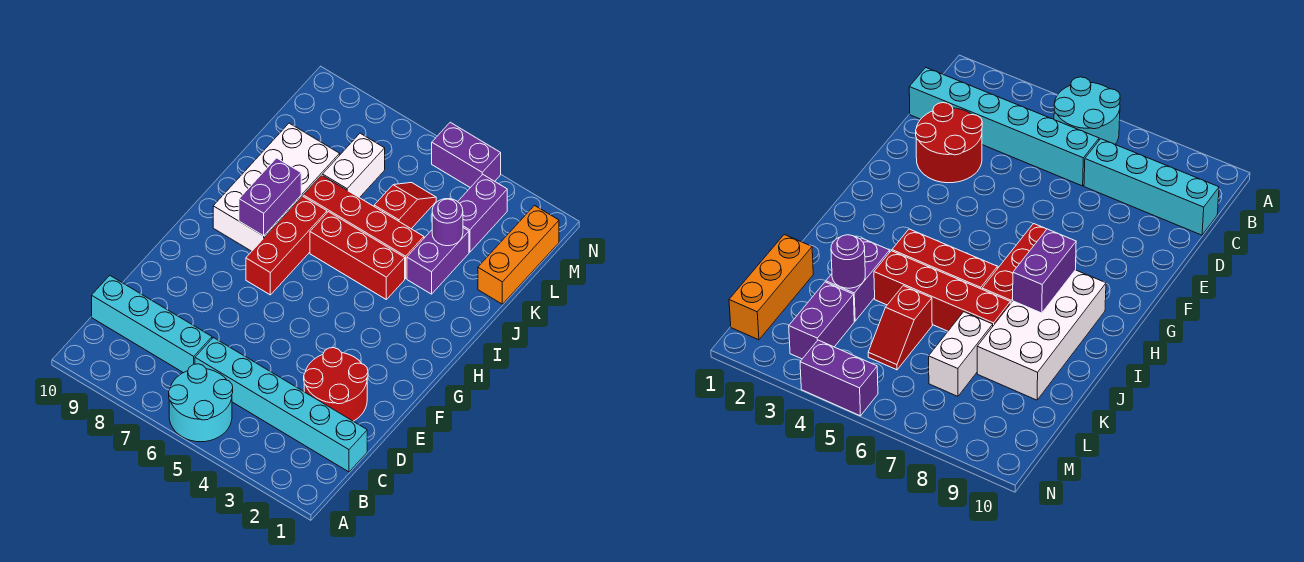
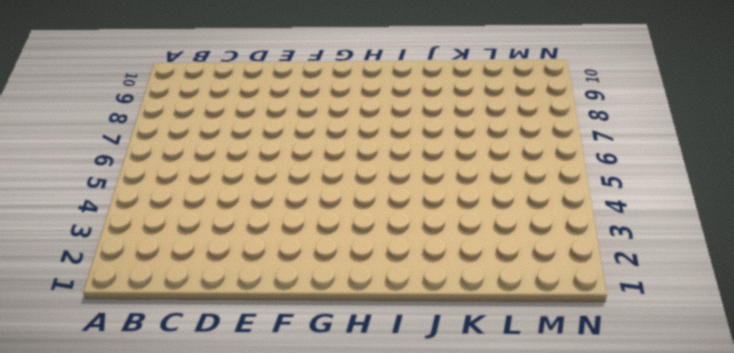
none -> cyan round brick A5:B6 level 1
none -> cyan brick C1:C6 level 1
none -> cyan brick C7:C10 level 1

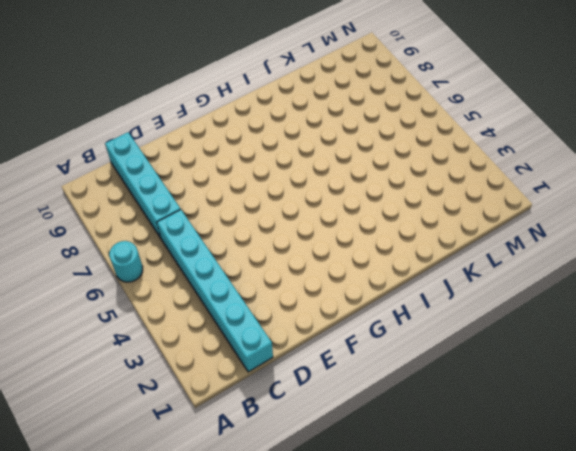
cyan round brick A6 level 1 -> cyan round brick A5:B6 level 1
none -> red round brick D2:E3 level 1
none -> red brick G7:I7 level 1
none -> white brick H8:K9 level 1

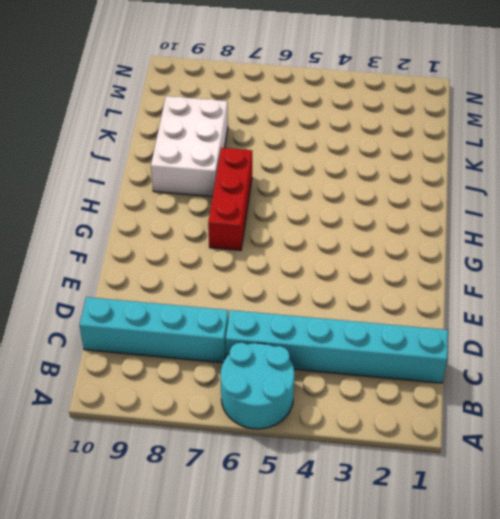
white brick I8:K9 level 1 -> white brick H8:K9 level 1
none -> red round brick D2:E3 level 1
none -> red brick I4:I6 level 1
none -> purple brick J3:K3 level 1

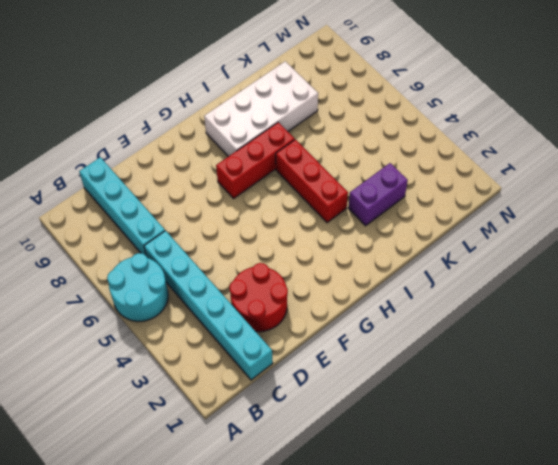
none -> red brick J4:J7 level 1
none -> orange brick K1:M1 level 1
none -> red slope K5:L5 level 1 top K

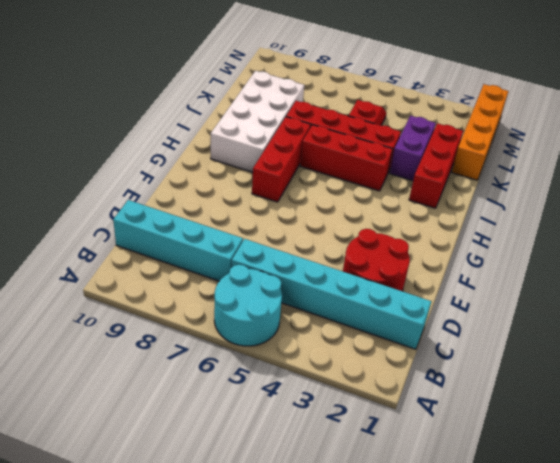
red brick I2:K2 level 1 -> none
orange brick K1:N1 level 1 -> orange brick K1:M1 level 1
none -> white brick K7:L7 level 1
none -> purple brick L3:M3 level 1
none -> purple brick N4:N5 level 1

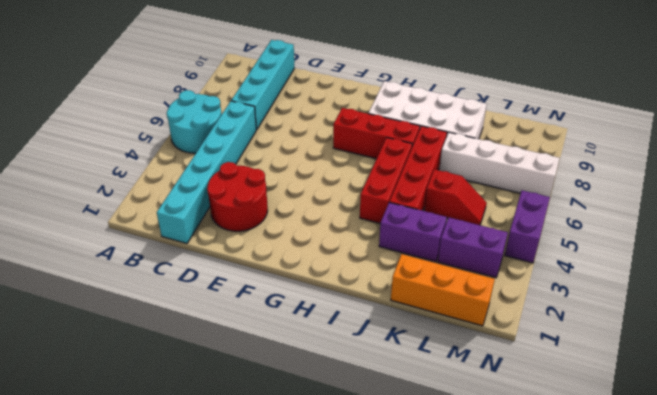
white brick K7:N7 level 1 -> white brick K7:L7 level 1
none -> purple brick H8:I8 level 2
none -> purple round brick K3 level 2

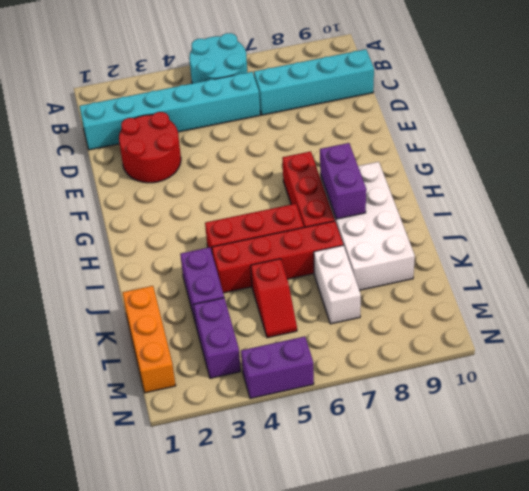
none -> purple round brick K3 level 2

